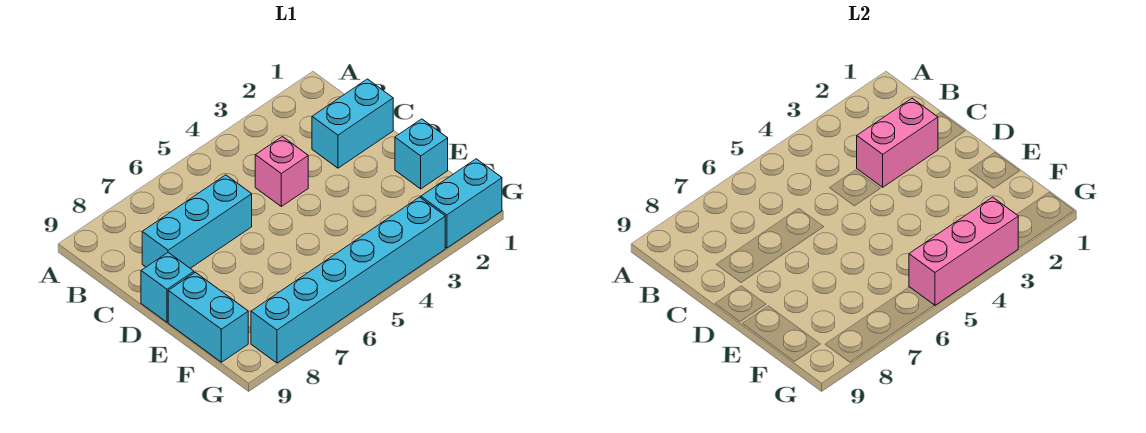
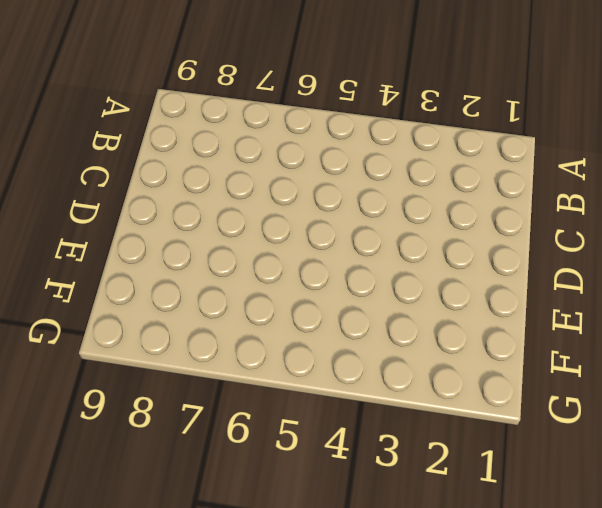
none -> cyan brick C1:C2 level 1
none -> pink brick C4 level 1

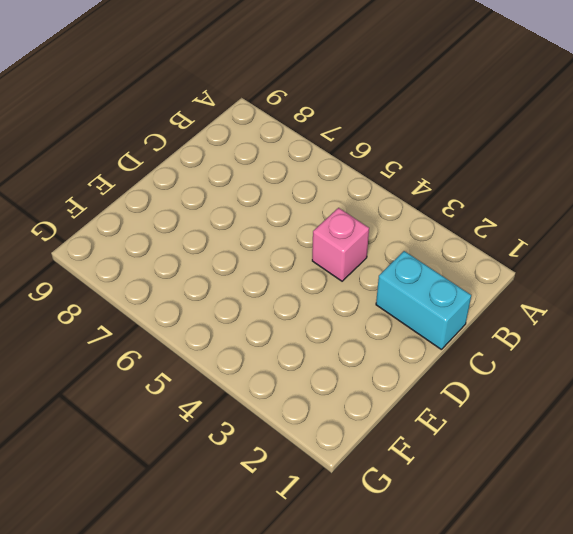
none -> cyan brick C6:C8 level 1
none -> cyan brick D9 level 1

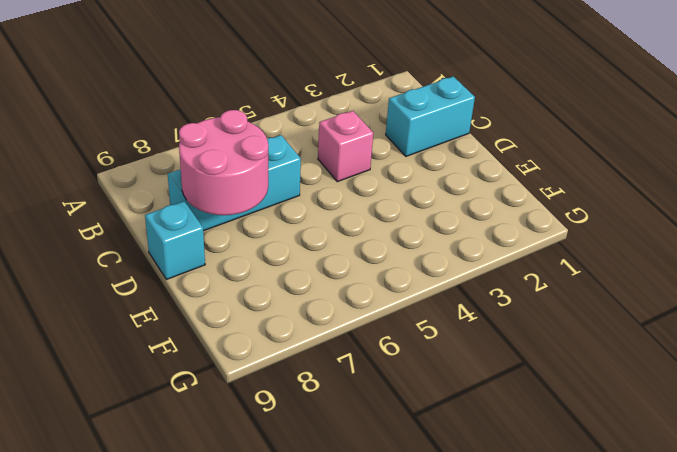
pink round brick C7:D8 level 2 -> none
none -> cyan brick E1 level 1
none -> cyan brick E9:F9 level 1

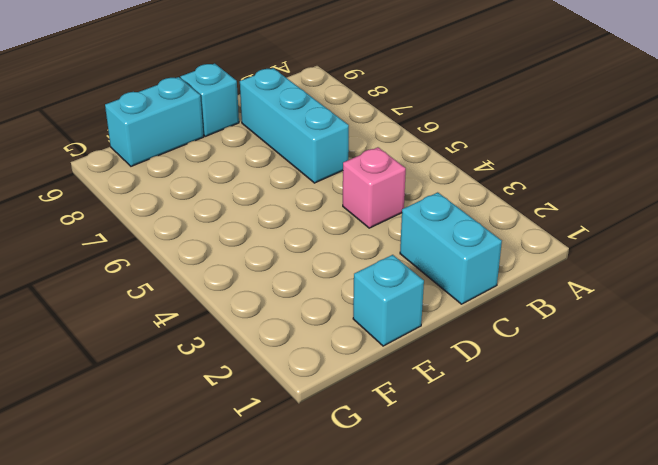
none -> cyan brick G1:G2 level 1
none -> cyan brick G3:G8 level 1

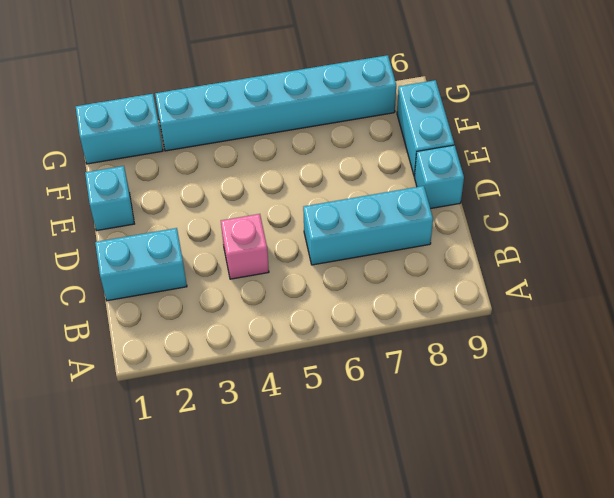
none -> pink brick C2:C3 level 2
none -> pink brick G3:G5 level 2

